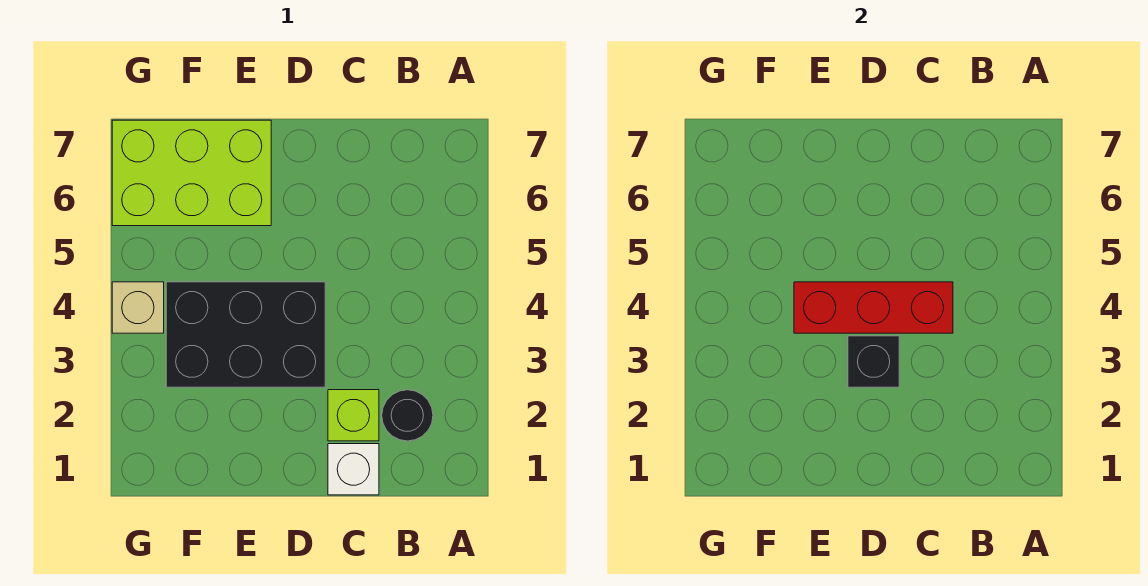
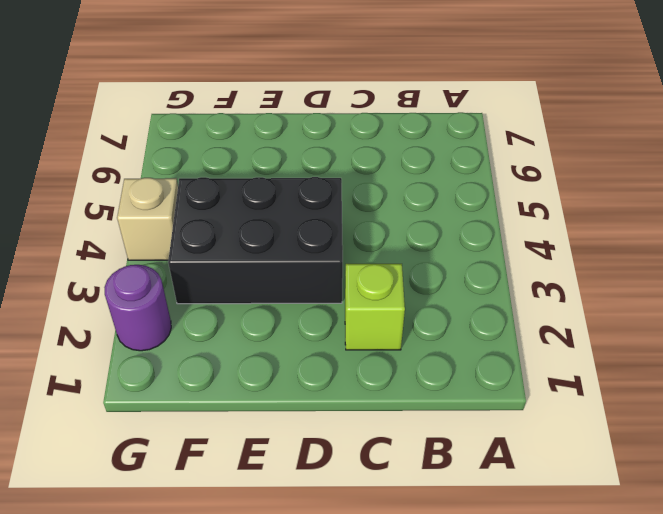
purple round brick G2 level 1 -> none
none -> black round brick B2 level 1
none -> white brick C1 level 1

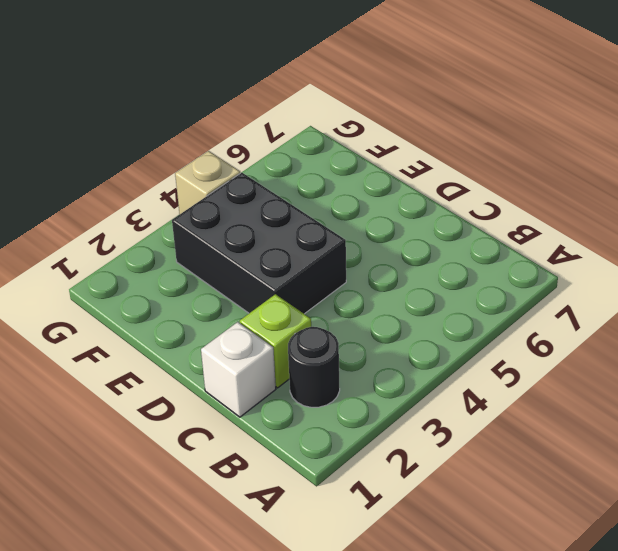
none -> lime brick E6:G7 level 1
none -> red brick C4:E4 level 2

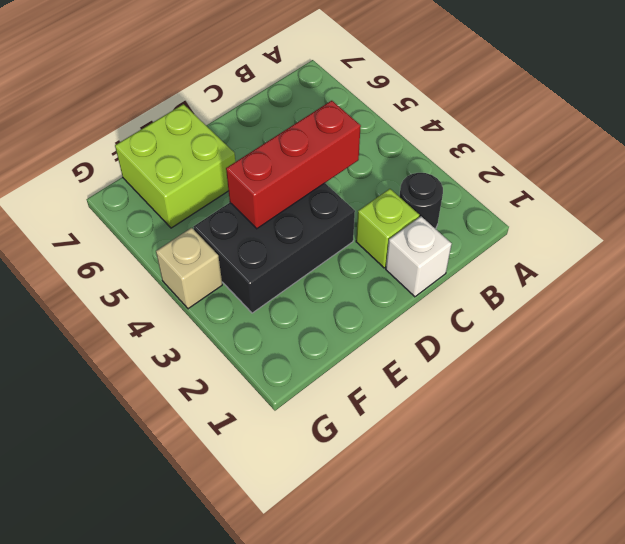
lime brick E6:F7 level 1 -> lime brick E6:G7 level 1
none -> black brick D3 level 2

